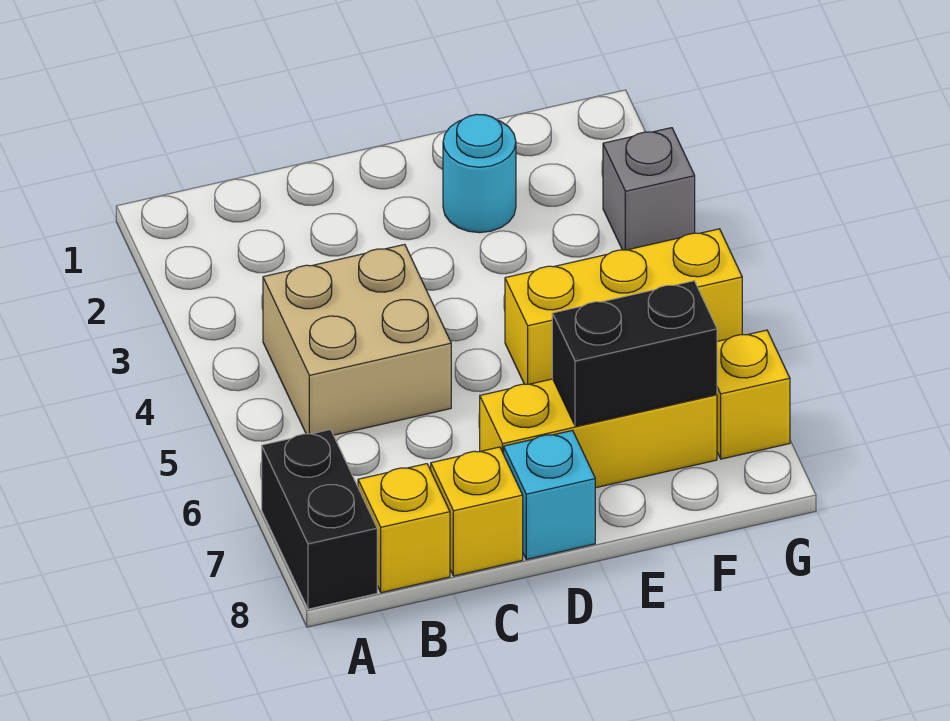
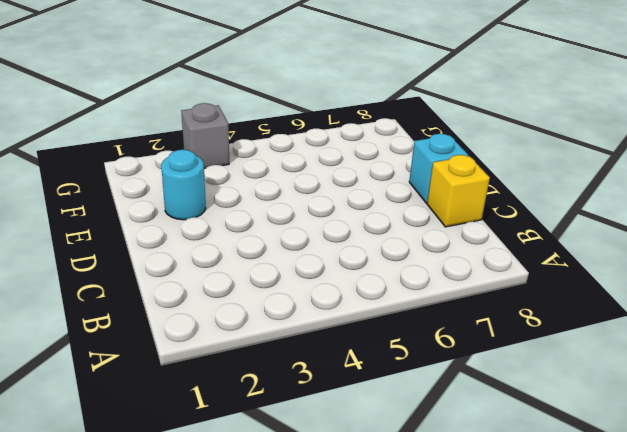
none -> black brick A7:A8 level 1
none -> tan brick B4:C5 level 1

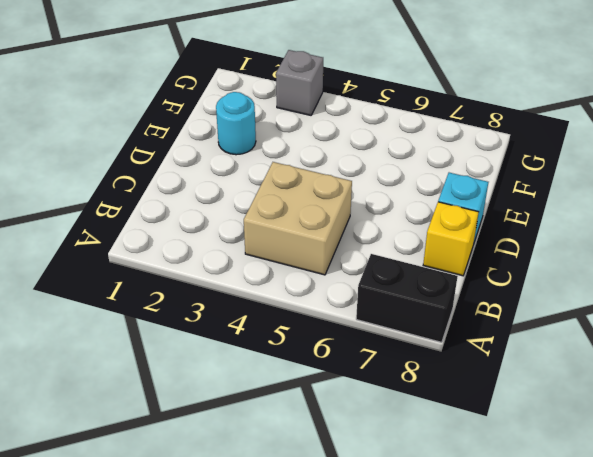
none -> yellow brick B8 level 1
none -> yellow brick D7:F7 level 1

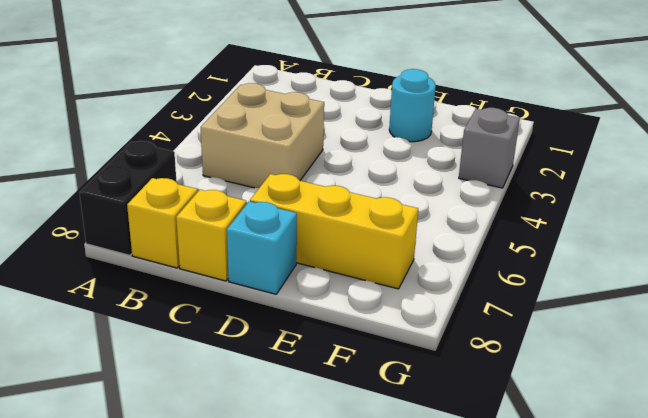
none -> yellow brick E5:G5 level 1
none -> yellow brick G7 level 1

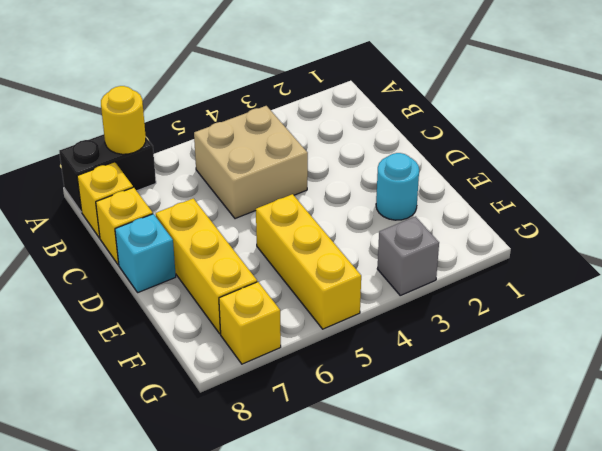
yellow round brick A7 level 2 -> none
none -> black brick E7:F7 level 2

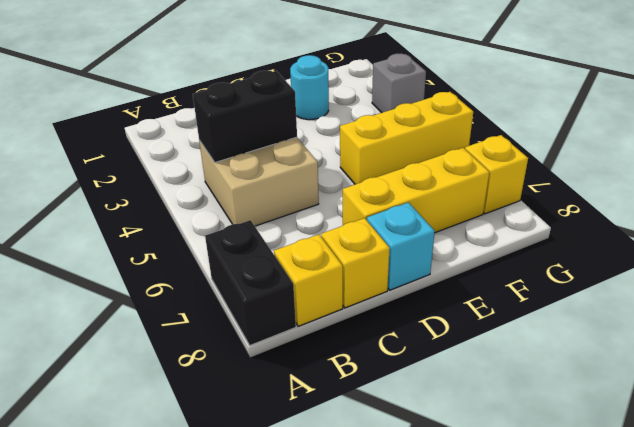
black brick B4:C4 level 2 -> black brick E7:F7 level 2

